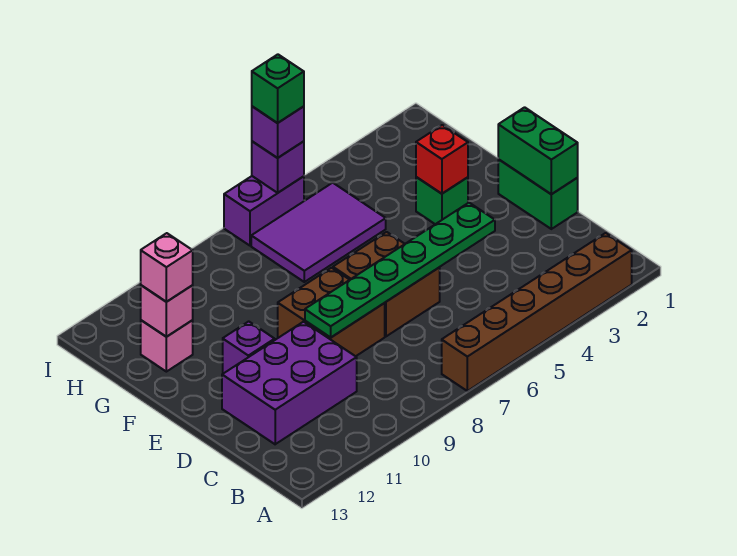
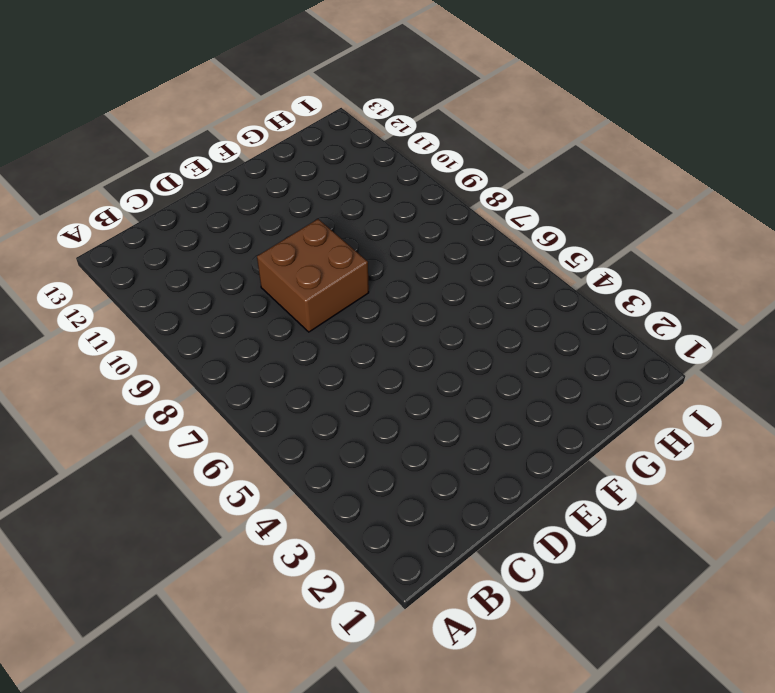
none -> brown brick A2:A7 level 1
none -> purple brick C10:D12 level 1
none -> green brick D1:E1 level 1

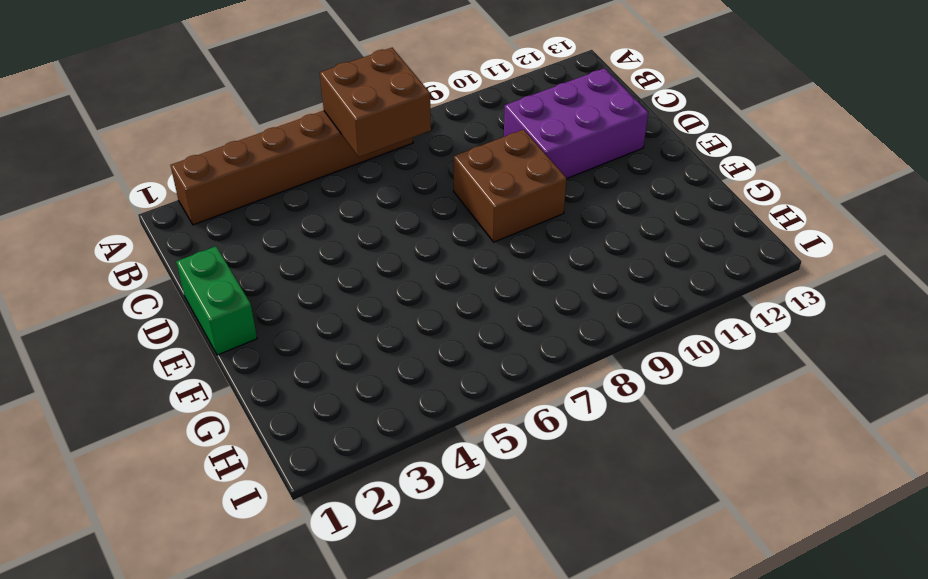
brown brick A6:B7 level 2 -> brown brick D6:E7 level 1
none -> purple brick E11 level 1
none -> green brick F3 level 1
none -> purple tile G5:H7 level 1

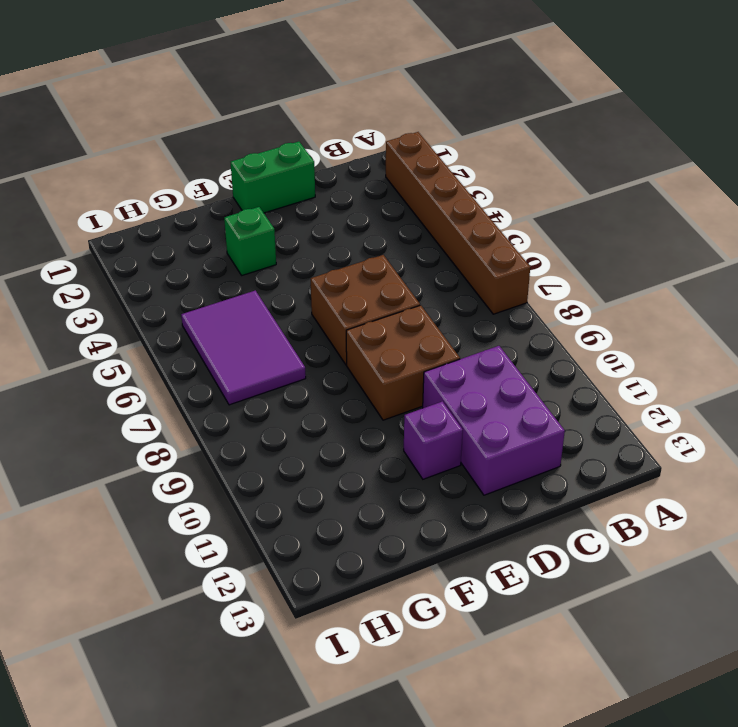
none -> pink brick G12 level 1
none -> purple brick I6:I7 level 1
none -> green brick D1:E1 level 2

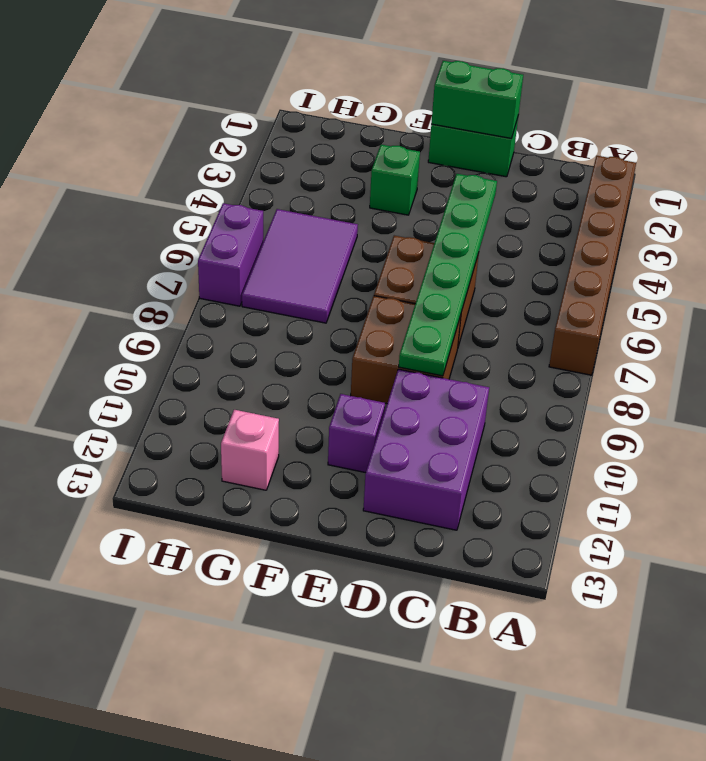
none -> red brick F3 level 2
none -> pink brick G12 level 2
none -> purple brick I6 level 2

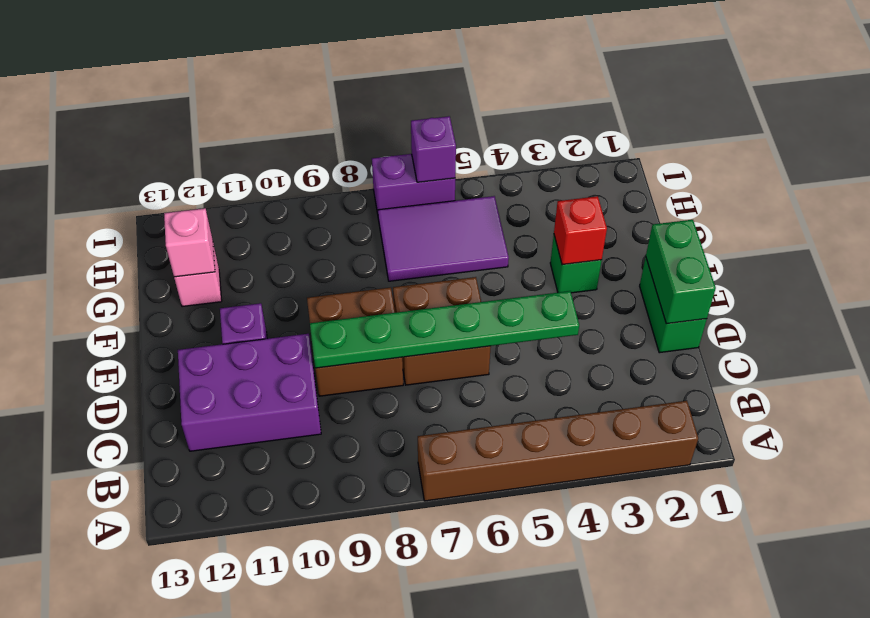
none -> pink brick G12 level 3
none -> purple brick I6 level 3
none -> green brick I6 level 4

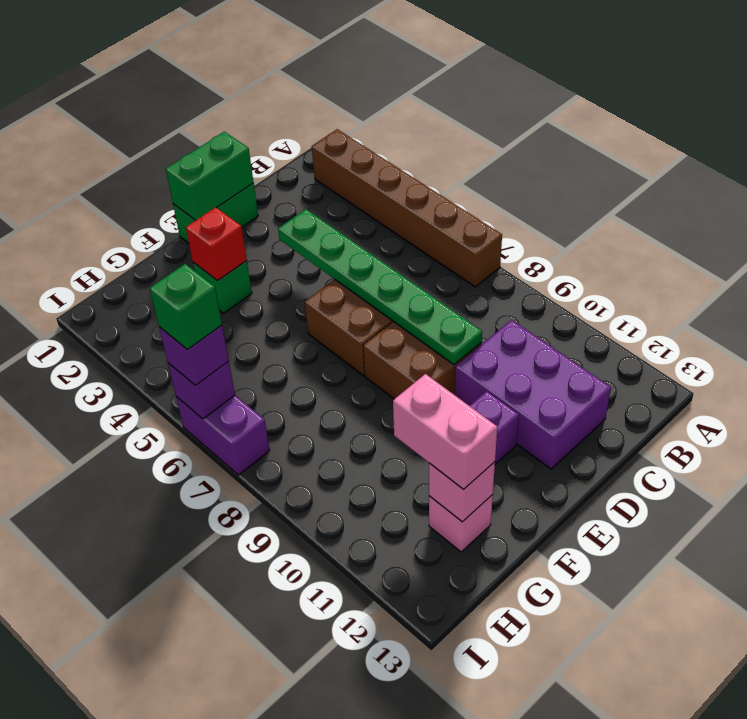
pink brick G11:G12 level 3 -> pink brick G12 level 3
none -> purple tile G5:H7 level 1

